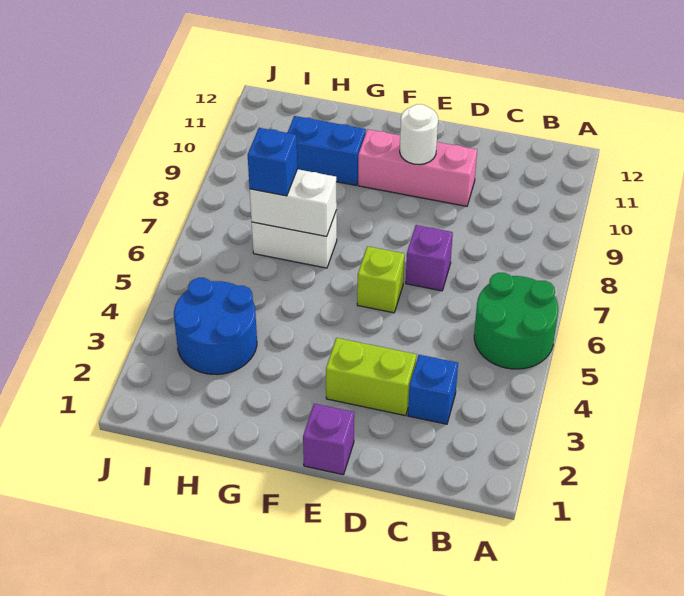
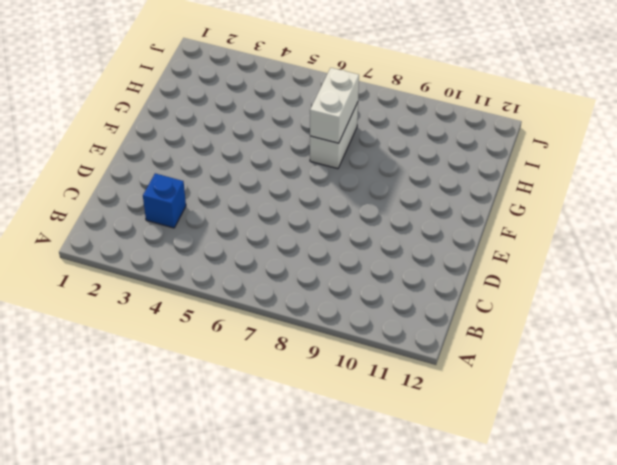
none -> green round brick A5:B6 level 1
none -> lime brick D3:E3 level 1
none -> purple brick D7 level 1

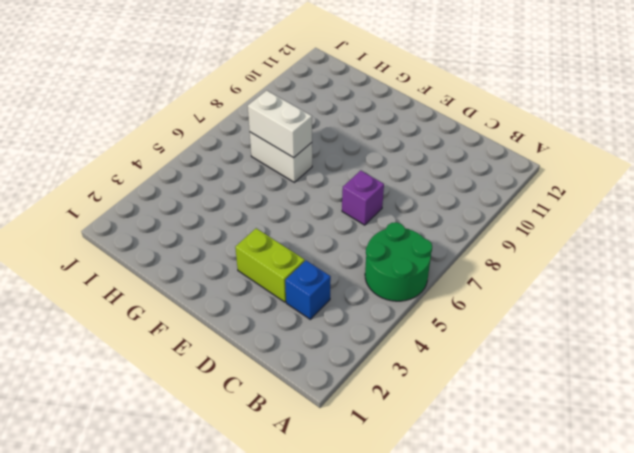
none -> pink brick D10:F10 level 1
none -> purple brick E1 level 1
none -> lime brick E6 level 1

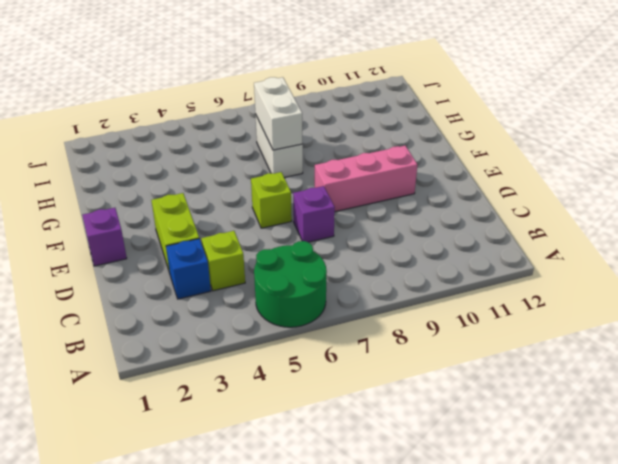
lime brick C4 level 1 -> none
pink brick E8:E10 level 1 -> pink brick D10:F10 level 1
none -> blue brick G10:H10 level 1
none -> blue round brick H3:I4 level 1
none -> white round brick E10 level 2

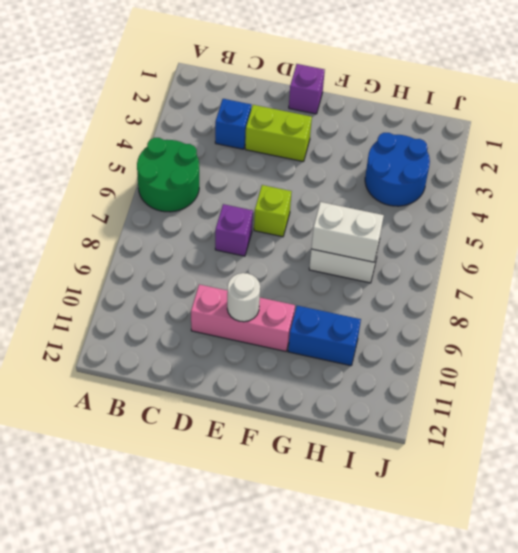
none -> blue brick H7 level 3

